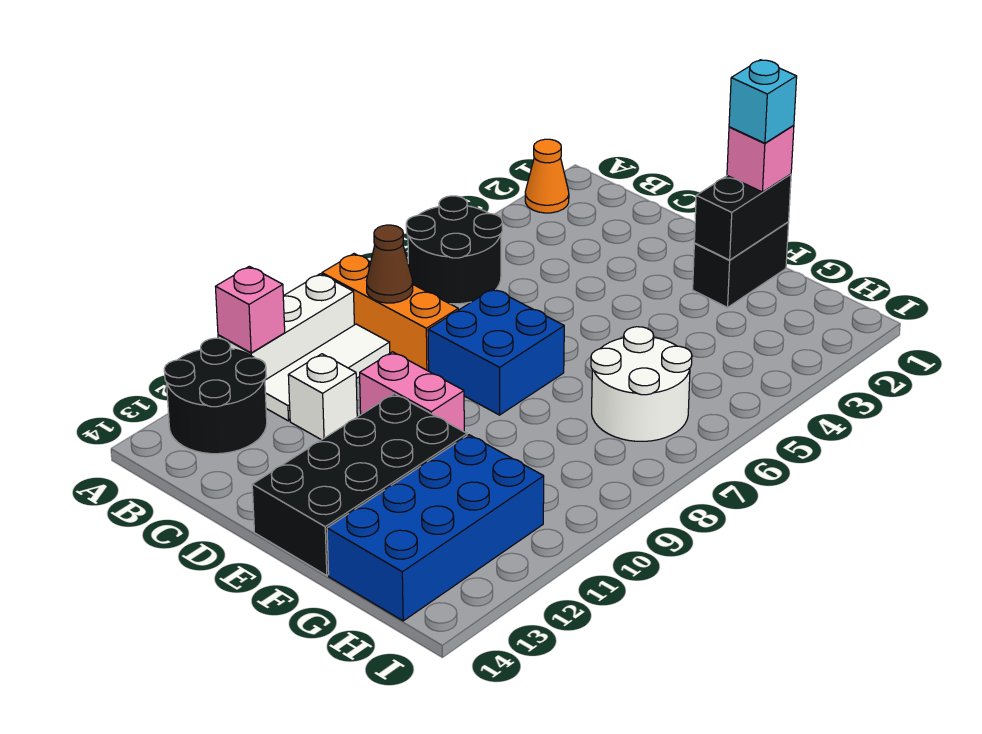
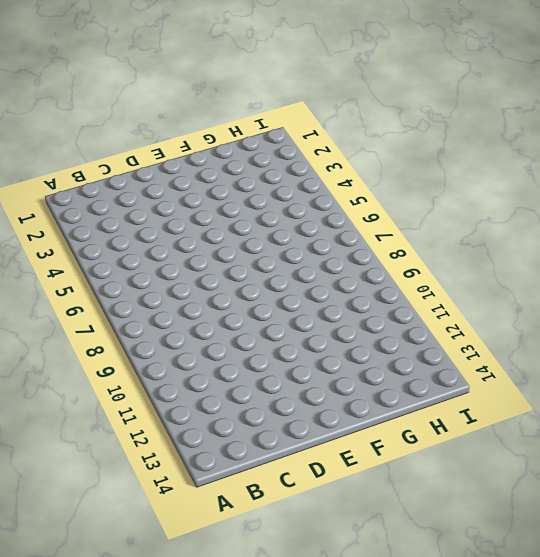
none -> orange cone A2 level 1
none -> black round brick A5:B6 level 1
none -> orange brick A8:C8 level 1

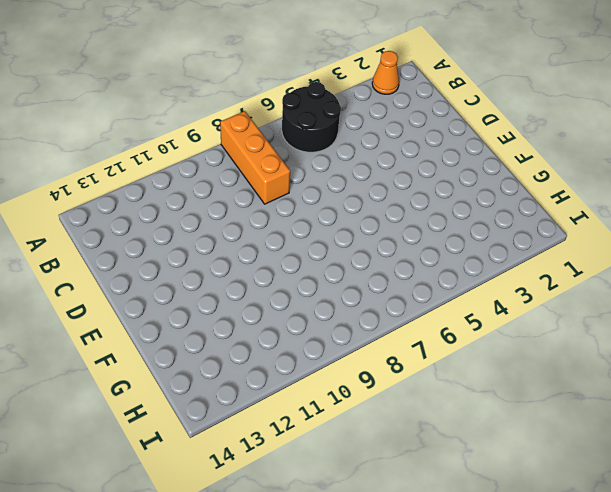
none -> white brick A9:A11 level 1
none -> black round brick A12:B13 level 1
none -> white tile B9:B11 level 1

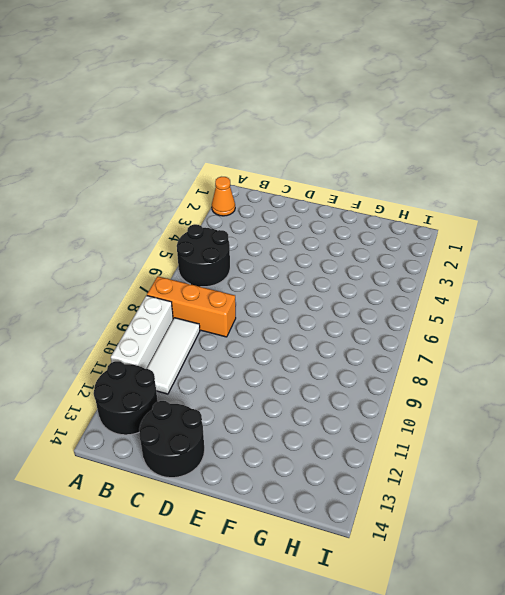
black round brick C13:D14 level 1 -> none
none -> white brick C11 level 1
none -> blue brick D7:E8 level 1
none -> pink brick D10:E10 level 1

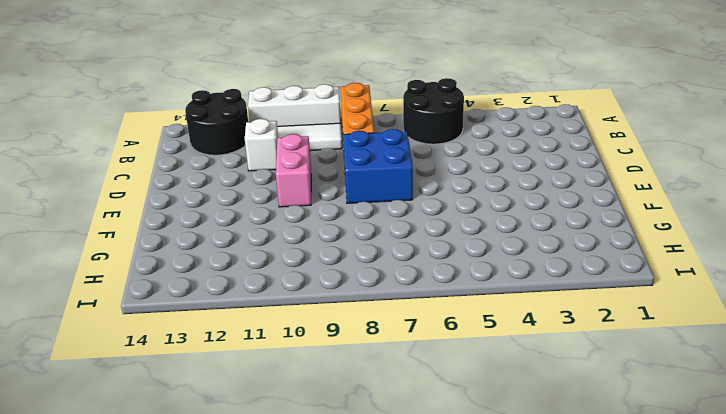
none -> orange cone A2 level 1
none -> black brick E11:F14 level 1
none -> black brick F1:F2 level 1

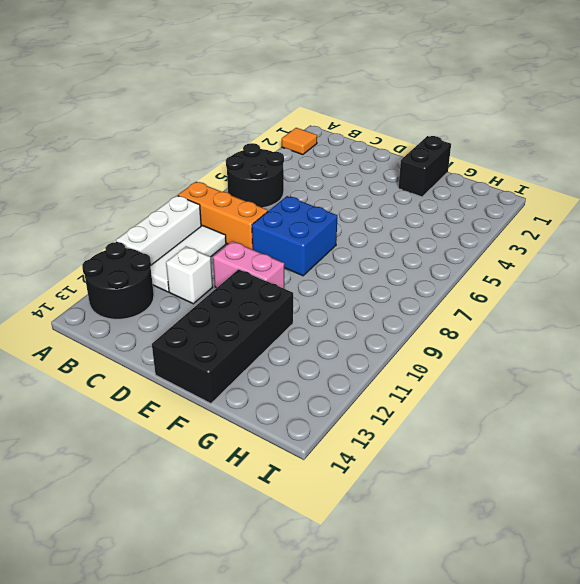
orange tile A2 level 1 -> orange cone A2 level 1
none -> white round brick G6:H7 level 1
none -> blue brick G11:H14 level 1
none -> pink brick A11 level 2

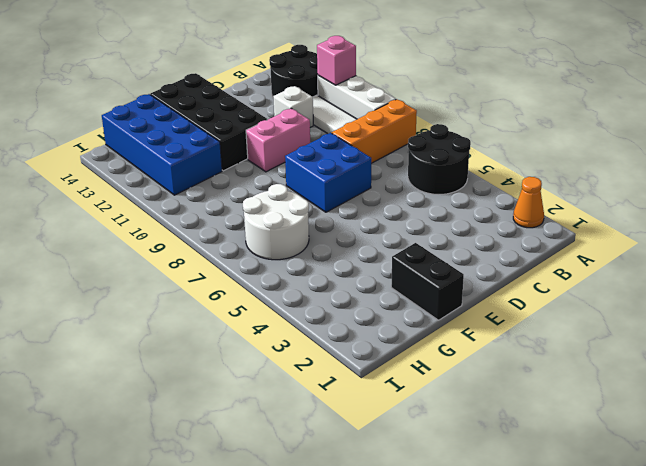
none -> brown cone B8 level 2
none -> black brick F1:F2 level 2
none -> pink brick F1 level 3

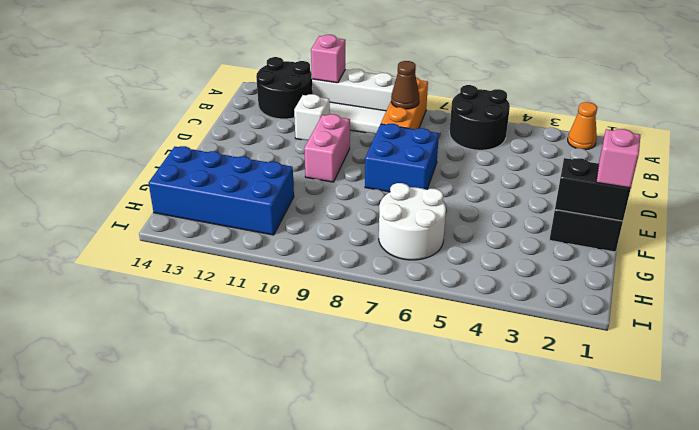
none -> black brick E11:F14 level 1
none -> cyan brick F1 level 4

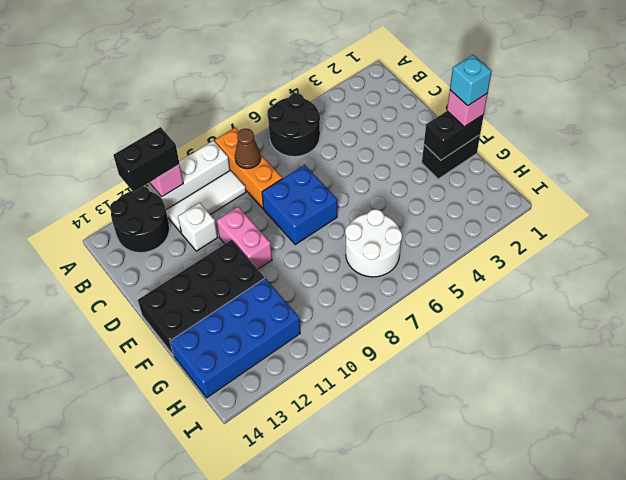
black brick A11:A12 level 3 -> none
none -> orange cone A2 level 1

